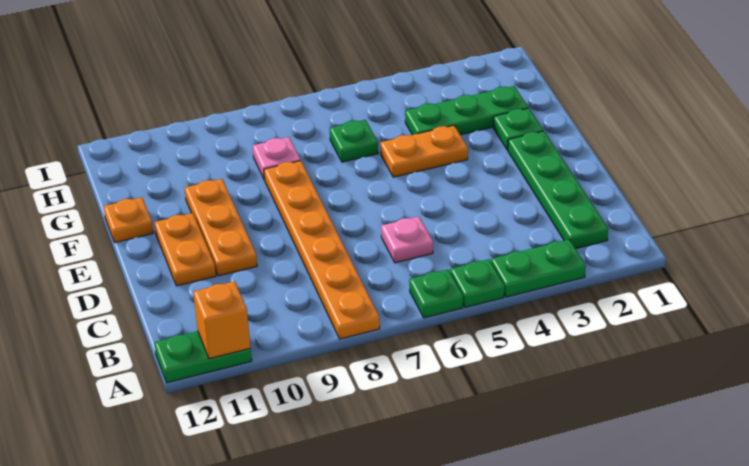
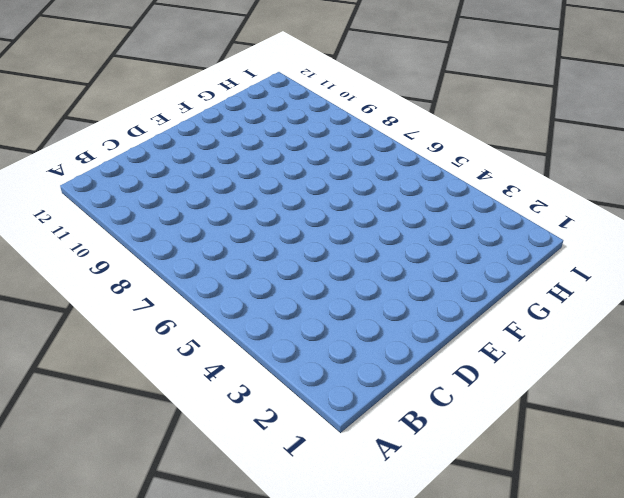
none -> green plate A3:A4 level 1
none -> green plate A5 level 1
none -> green plate A6 level 1

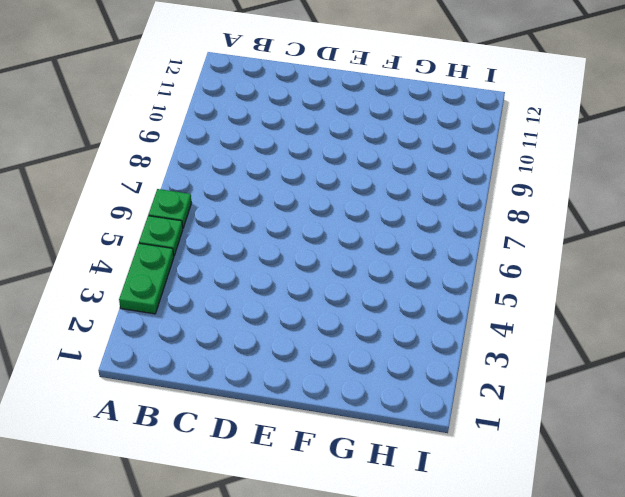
none -> orange plate A8:F8 level 1
none -> green plate A11:A12 level 1
none -> green plate B2:E2 level 1

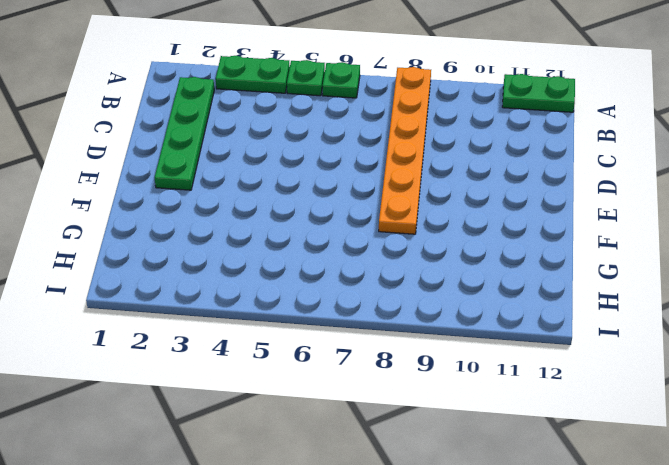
none -> pink plate C6 level 1
none -> orange plate D10:F10 level 1
none -> orange plate D11:E11 level 1

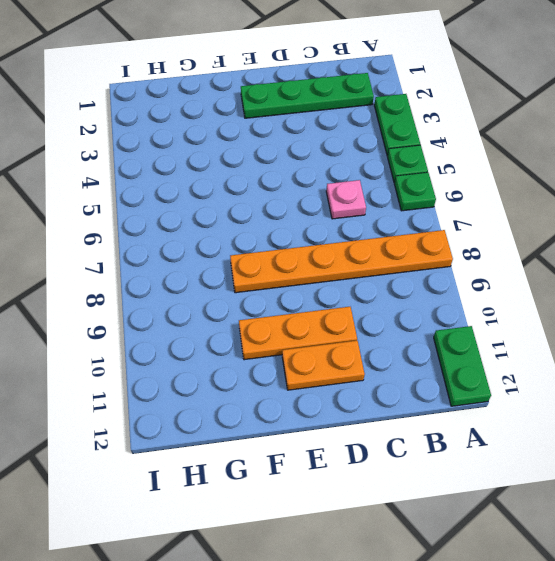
none -> green plate F2 level 1
none -> orange plate F4:F5 level 1
none -> orange plate F12 level 1

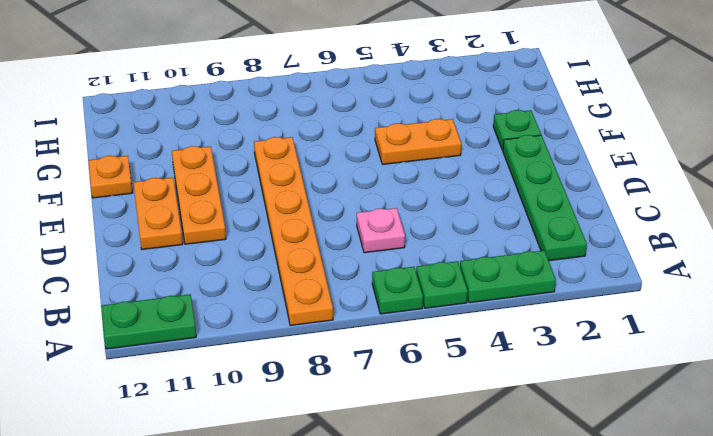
none -> green plate G2:G4 level 1
none -> green plate G6 level 1
none -> pink plate G8 level 1

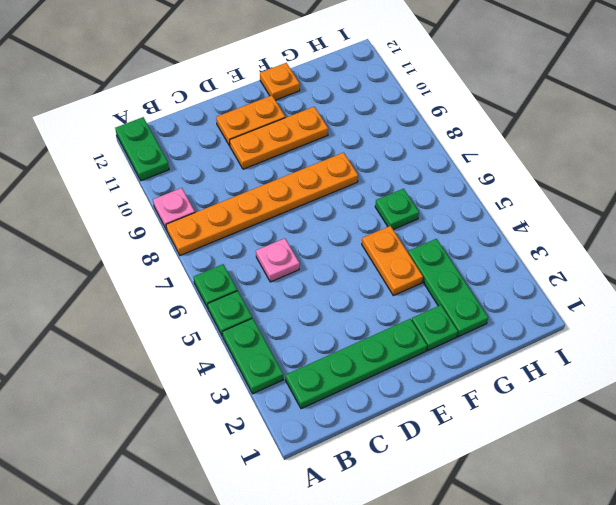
pink plate A9 level 1 -> pink plate G8 level 1
none -> orange brick A11 level 2

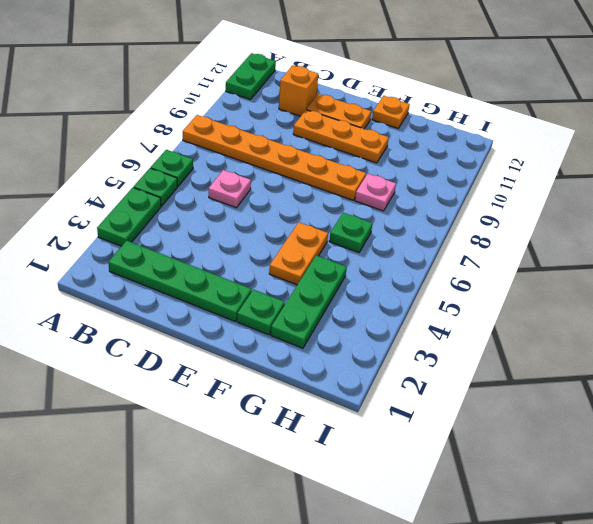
orange brick C11 level 1 -> orange brick A11 level 2

